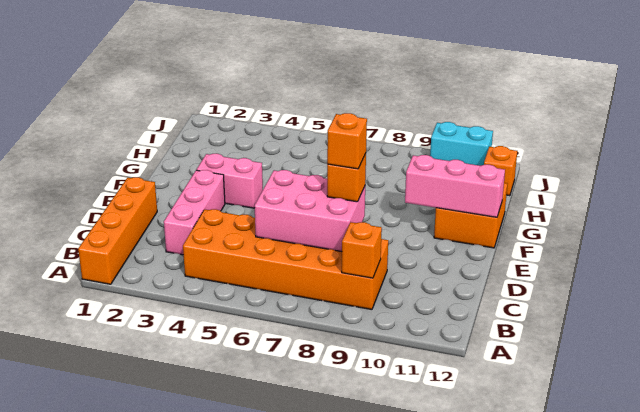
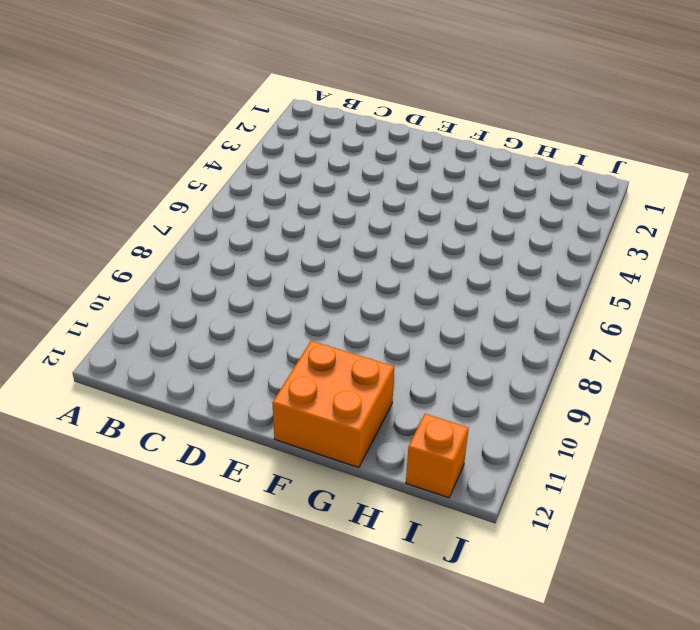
none -> orange brick A1:D1 level 1
none -> orange brick B4:C9 level 1
none -> pink brick C3:E3 level 1

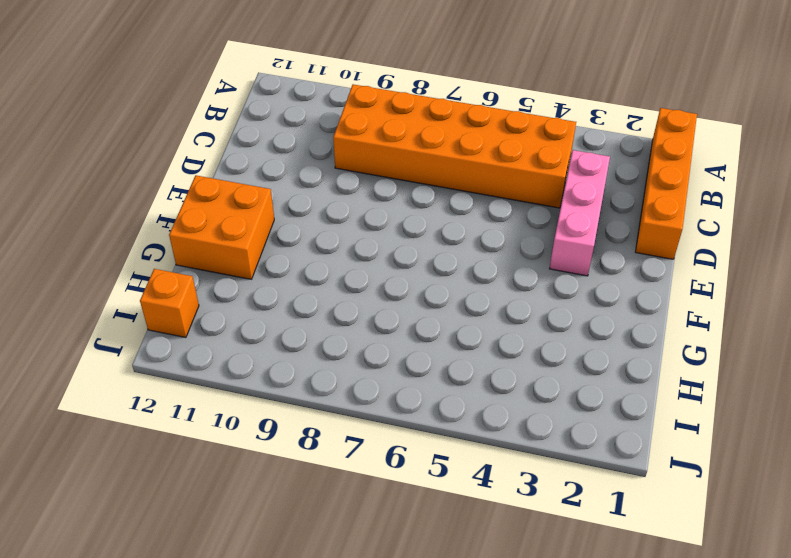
none -> pink brick F3:F4 level 1
none -> cyan brick J10:J11 level 1
none -> orange brick B9 level 2

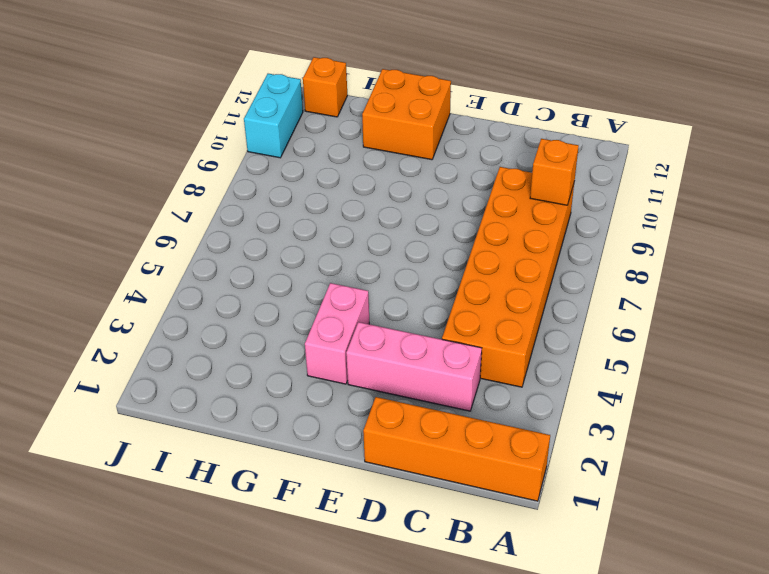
none -> pink brick C6:D8 level 2
none -> pink brick F10:F12 level 2
none -> orange brick D8 level 3

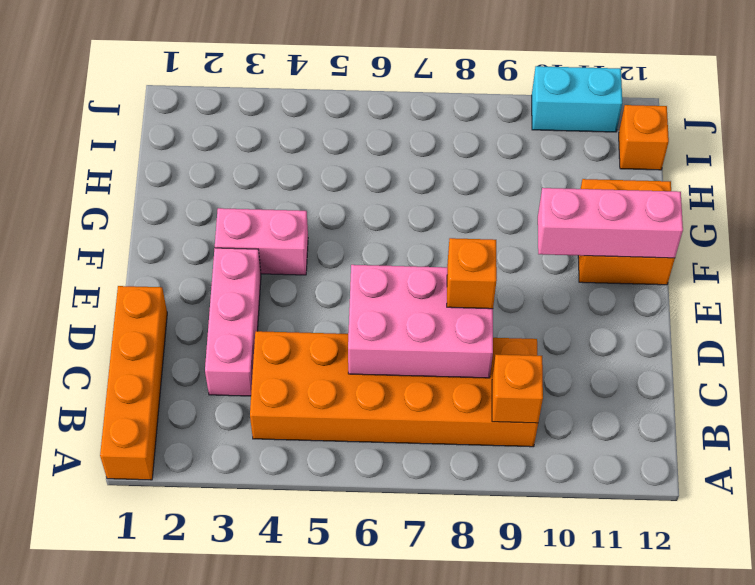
none -> orange brick D8 level 4

